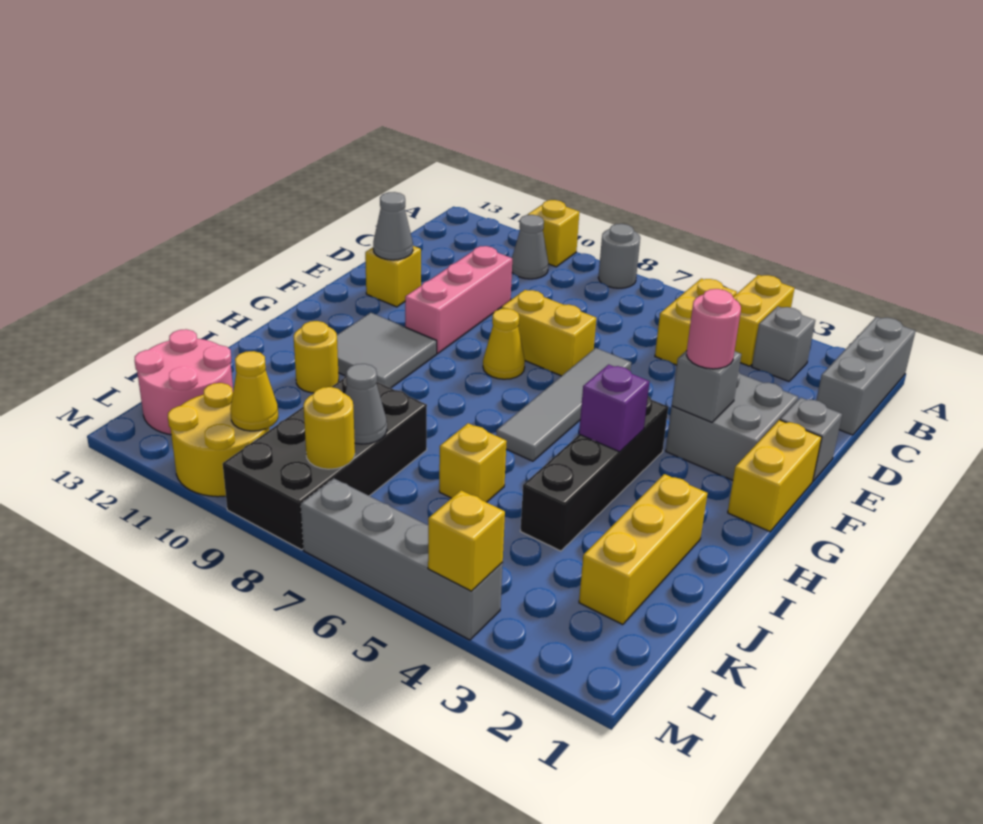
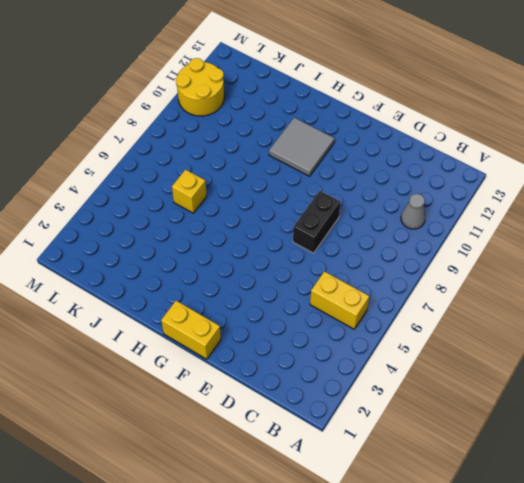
black brick E7:E8 level 1 -> yellow brick E7:E8 level 1
none -> grey brick A1:C1 level 1
none -> yellow brick A4:B4 level 1
none -> grey round brick A8 level 1
none -> yellow brick A10 level 1

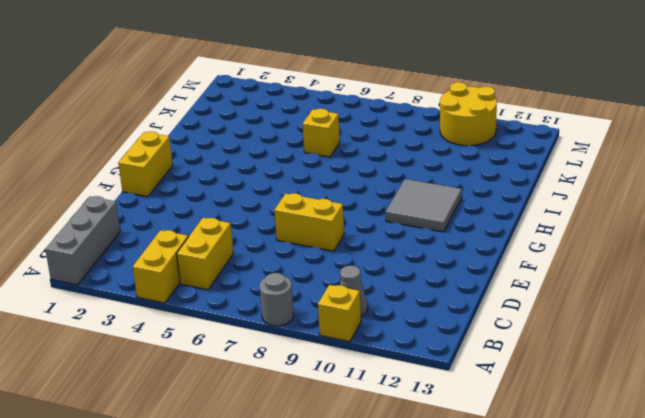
none -> grey brick B3 level 1
none -> pink brick D10:F10 level 1
none -> grey brick E1 level 1
none -> grey brick E2:F3 level 1

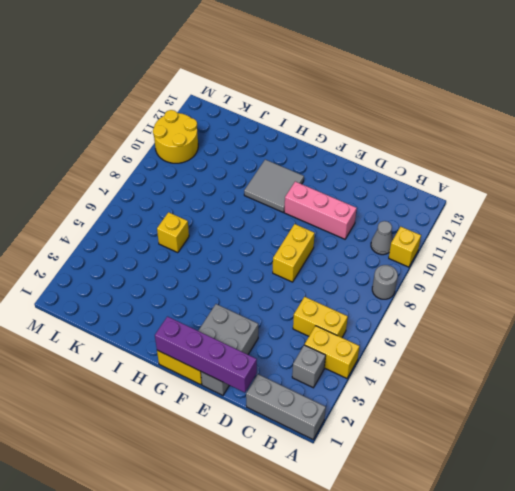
purple brick D1:G1 level 2 -> none
none -> grey tile E6:H6 level 1
none -> yellow brick E12 level 1
none -> yellow cone F8 level 1
none -> black brick G4:J4 level 1

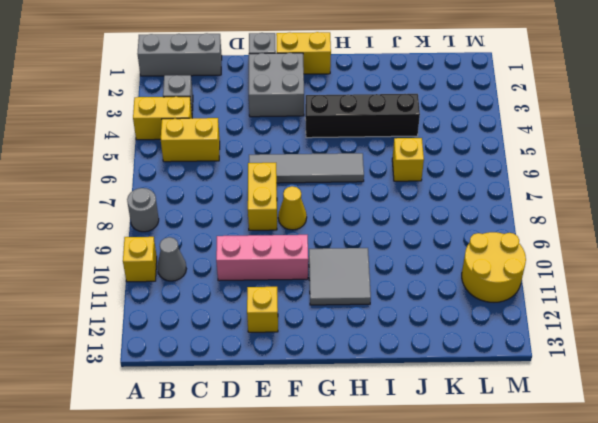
none -> yellow brick I2:K2 level 1
none -> yellow round brick I11 level 1
none -> black brick J8:M9 level 1
none -> pink round brick K12:L13 level 1

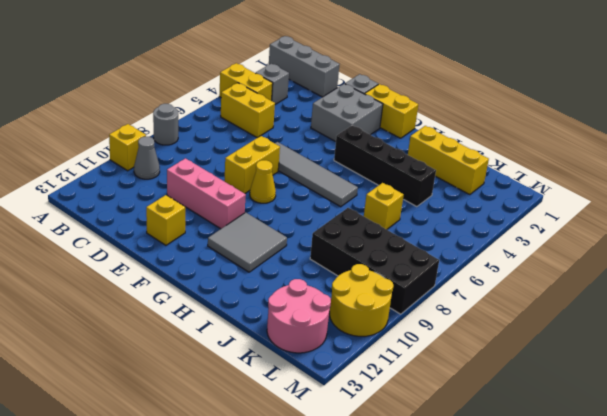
none -> yellow round brick I11 level 1
none -> grey brick M4:M7 level 1
none -> grey cone E12 level 2
none -> grey brick F3 level 2

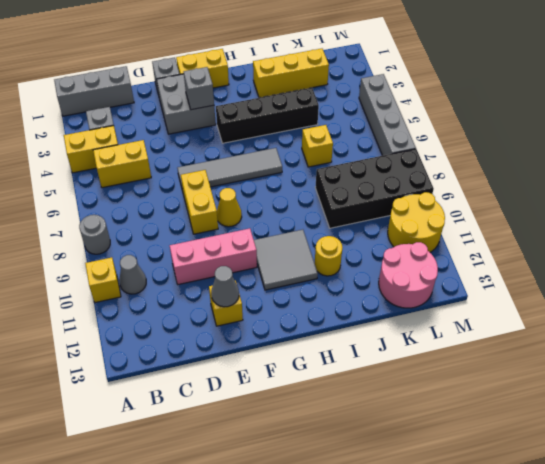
none -> purple brick H4 level 2
none -> grey cone K8 level 2
none -> yellow round brick L8 level 2
none -> yellow cone L10 level 2

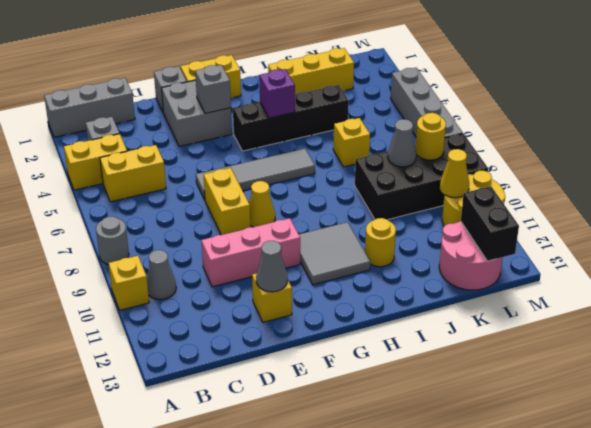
black brick L12:L13 level 2 -> none
none -> yellow brick M4 level 2
none -> pink round brick F3 level 3

